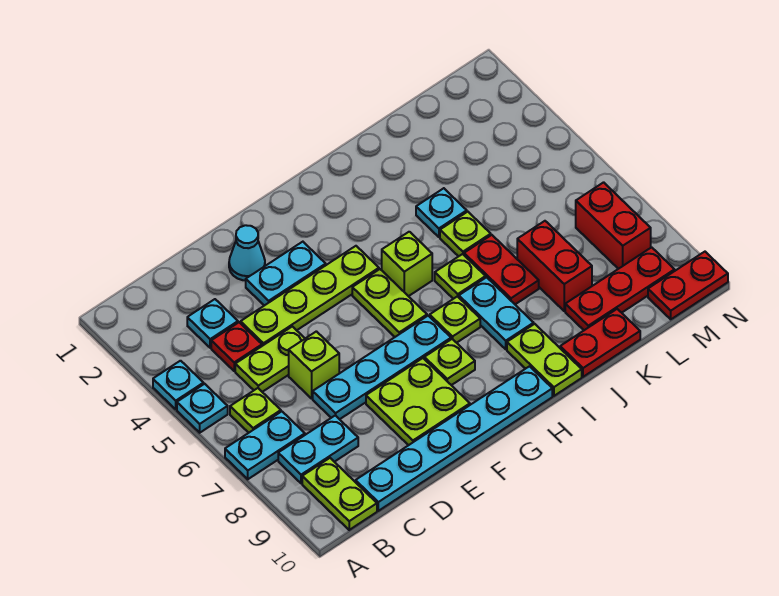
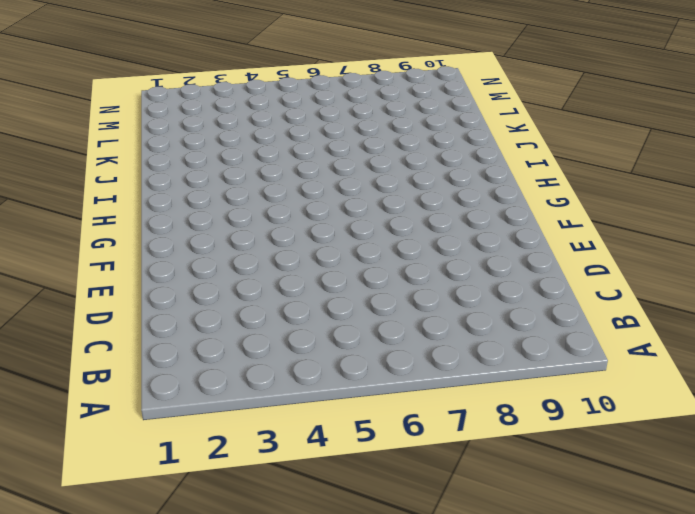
none -> cyan plate A4 level 1
none -> cyan plate A5 level 1
none -> cyan plate A7:B7 level 1
none -> lime plate B6 level 1

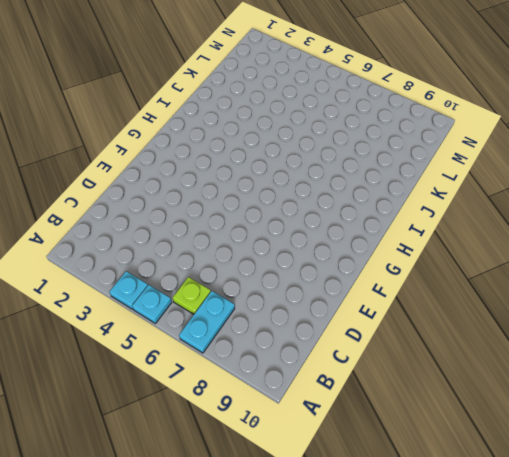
none -> cyan plate B8:C8 level 1
none -> lime plate B9:B10 level 1
none -> cyan plate C3 level 1
none -> red plate C4 level 1

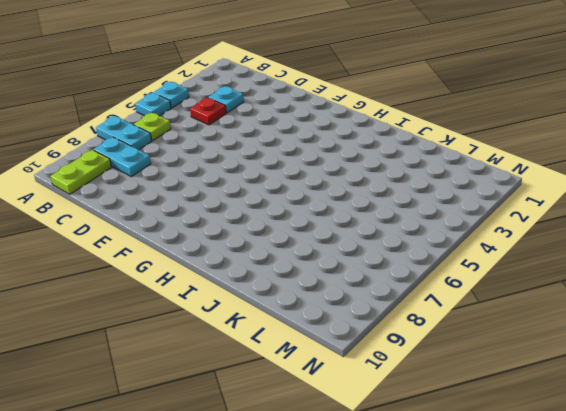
none -> lime plate C5:D5 level 1
none -> cyan plate C10:H10 level 1
none -> lime plate D4:G4 level 1
none -> lime brick D6 level 1

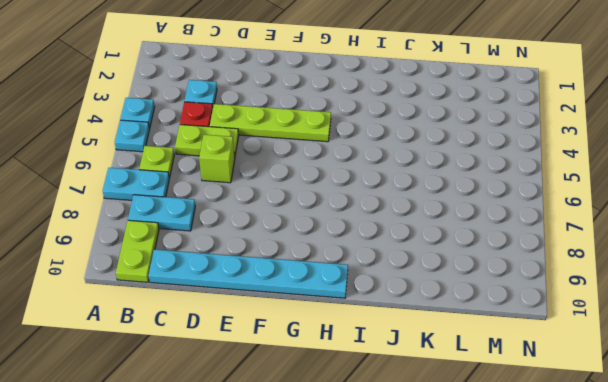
none -> cyan plate D7:G7 level 1
none -> cyan cone E2 level 1
none -> cyan plate E3:F3 level 1
none -> lime plate E8:F9 level 1

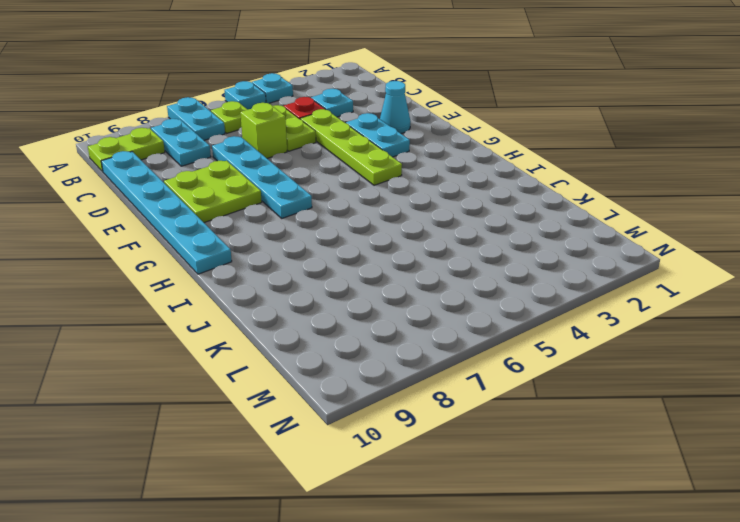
none -> lime plate G5:G6 level 1
none -> lime plate G8 level 1
none -> lime brick H5 level 1
none -> lime plate H7 level 1

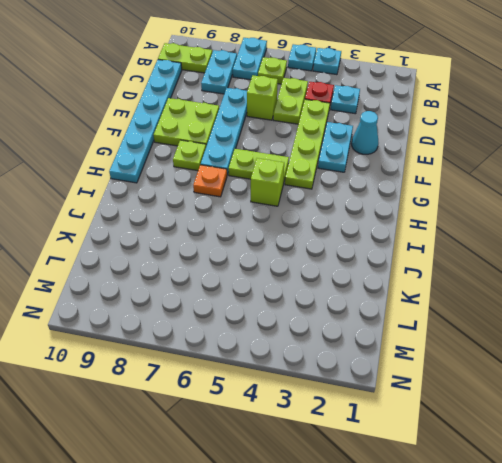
orange plate H7 level 1 -> lime plate H7 level 1
none -> lime plate I6 level 1
none -> cyan plate I7:I8 level 1
none -> lime plate I9:I10 level 1
none -> cyan plate J4 level 1

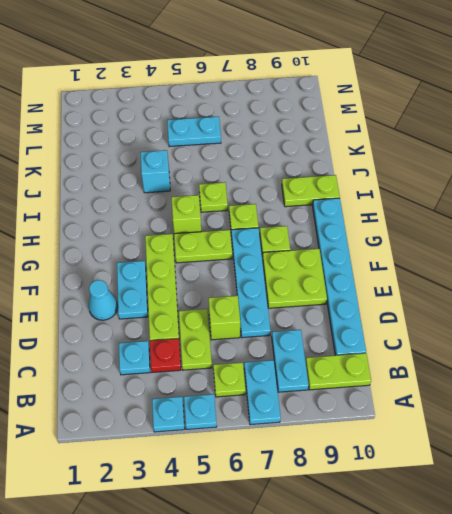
cyan brick J4 level 1 -> cyan plate J4 level 1
cyan plate L5:L6 level 1 -> cyan plate I7:I8 level 1
none -> lime plate J5 level 1
none -> red plate J6:J7 level 1
none -> red plate J10:K10 level 1
none -> red brick K7:K8 level 1

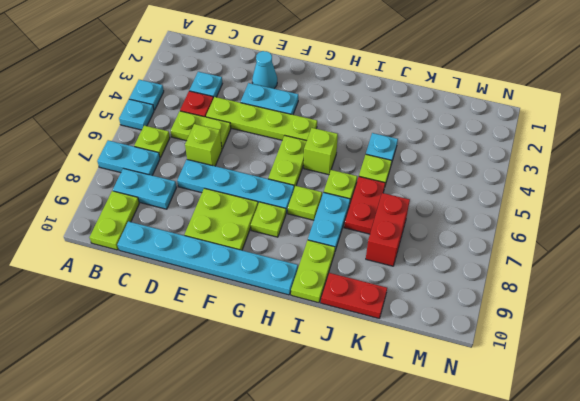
none -> red plate K9:M9 level 1
none -> red brick M7:M8 level 1
none -> red plate M10:N10 level 1

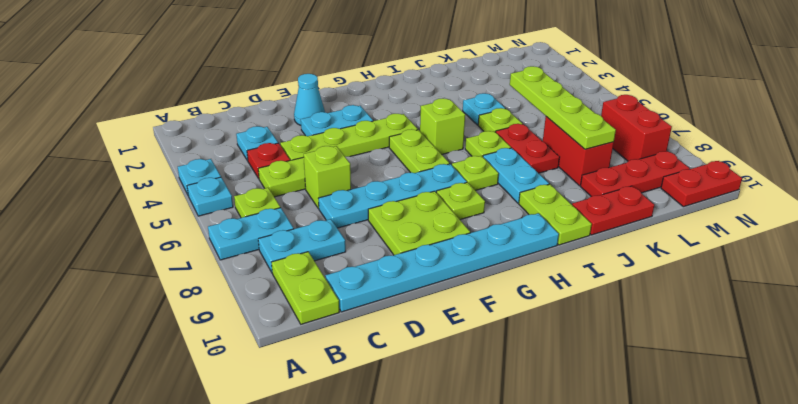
lime plate K5:K8 level 2 -> none

